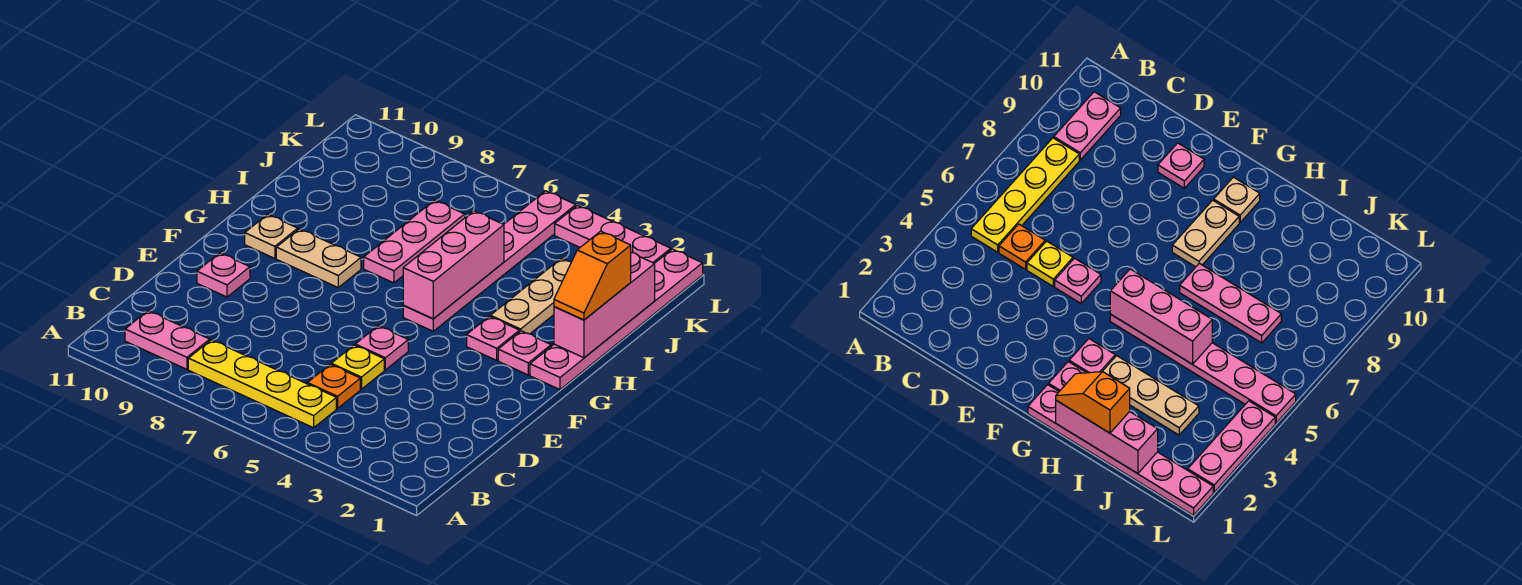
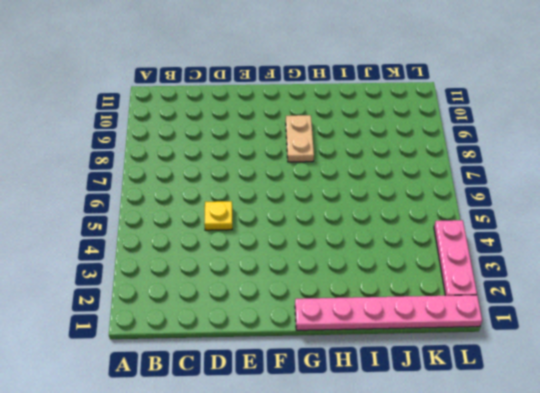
none -> yellow plate B5:B8 level 1
none -> pink plate B9:B10 level 1
none -> orange plate C5 level 1

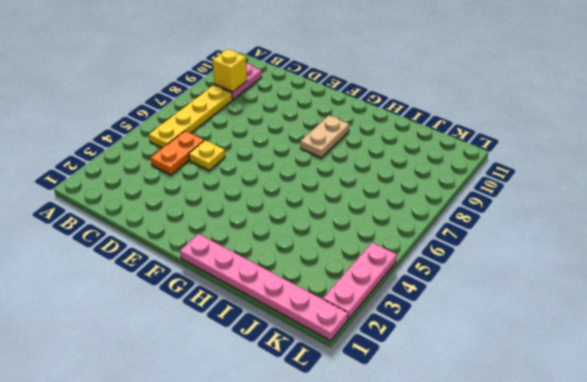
yellow brick B9 level 2 -> none
orange plate C4:C5 level 1 -> orange plate C5 level 1
none -> pink plate E5 level 1
none -> pink plate E10 level 1
none -> pink plate G2 level 1

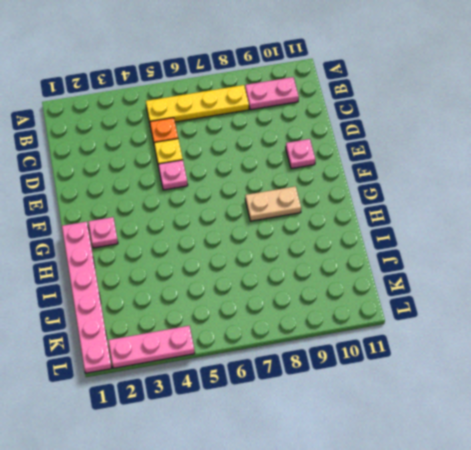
none -> pink plate G3 level 1
none -> pink plate G5:L5 level 1
none -> tan plate G10 level 1

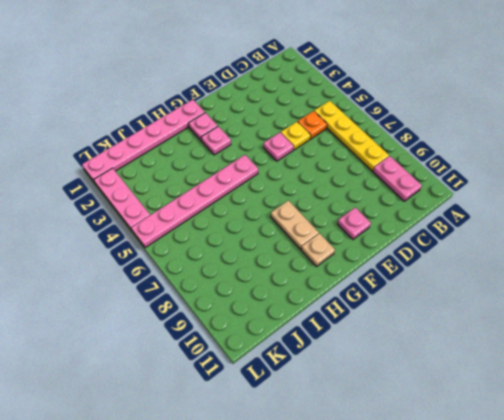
none -> tan plate H3:J3 level 1
none -> pink plate H7:J7 level 1
none -> pink brick G5:I5 level 2

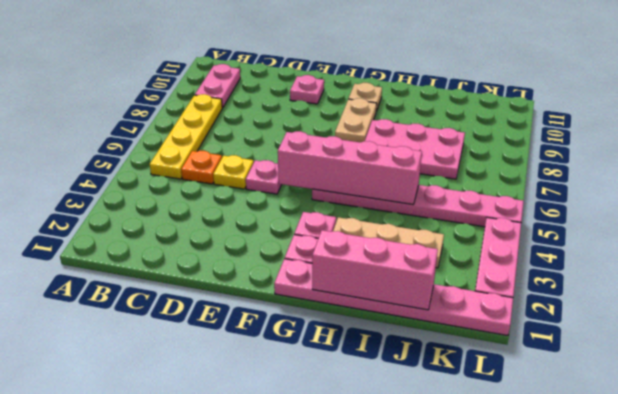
pink brick F5:I5 level 2 -> pink brick G5:I5 level 2
pink plate H7:J8 level 1 -> pink plate H7:J7 level 1
none -> orange slope H1:I1 level 3 top I

